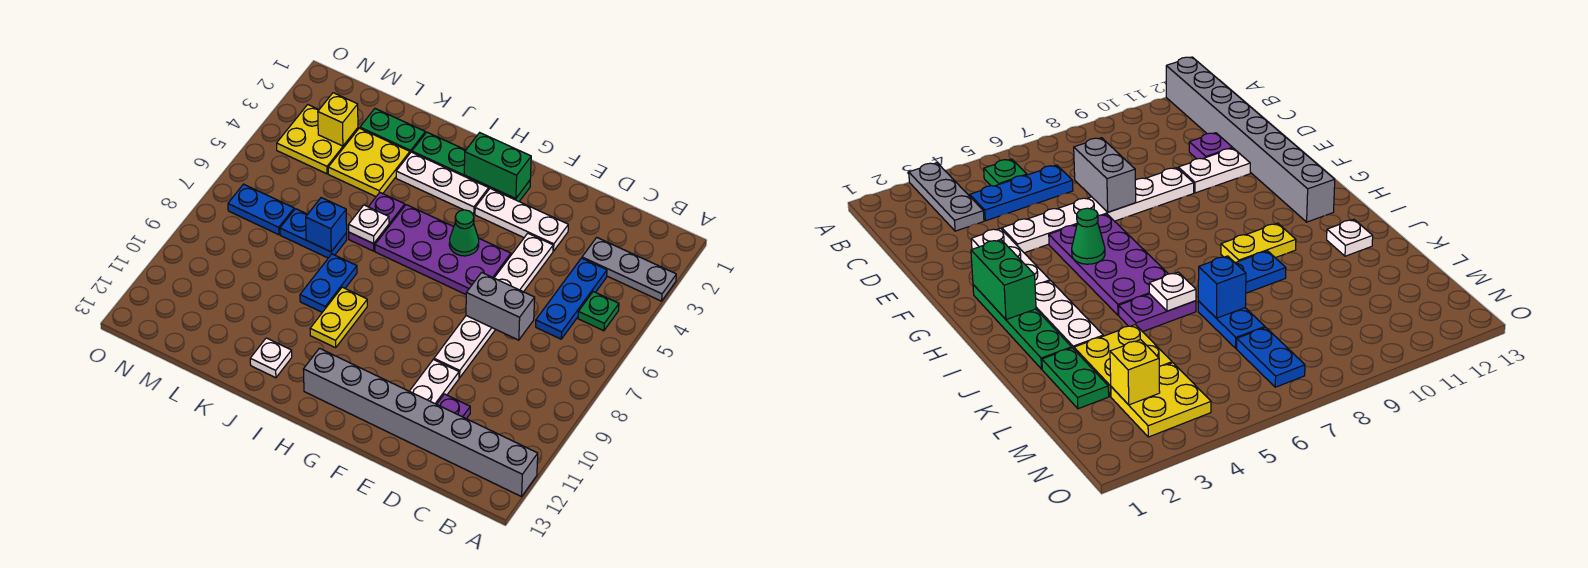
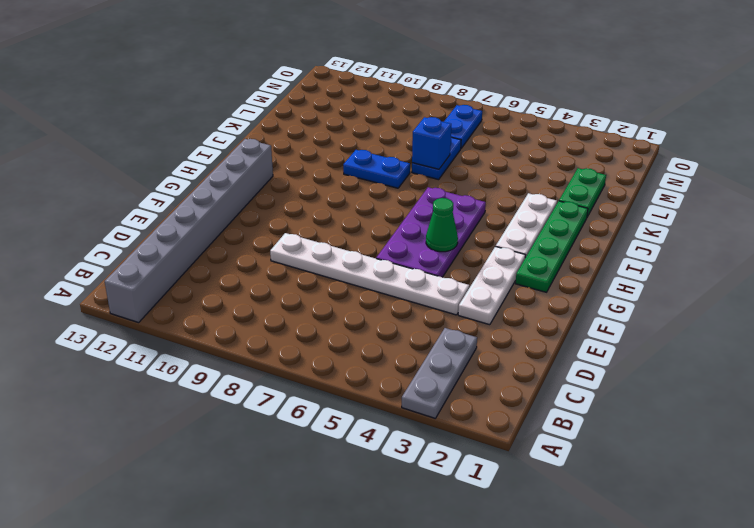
none -> green plate B5 level 1
none -> blue plate C4:C6 level 1
none -> purple plate D11 level 1

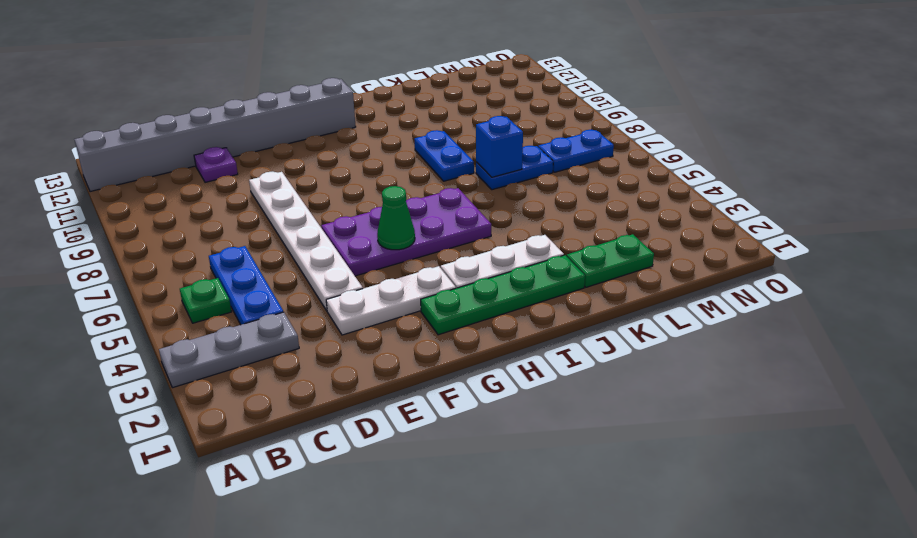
none -> white plate E10:E11 level 1
none -> yellow plate I9:I10 level 1
none -> purple plate J5:J6 level 1

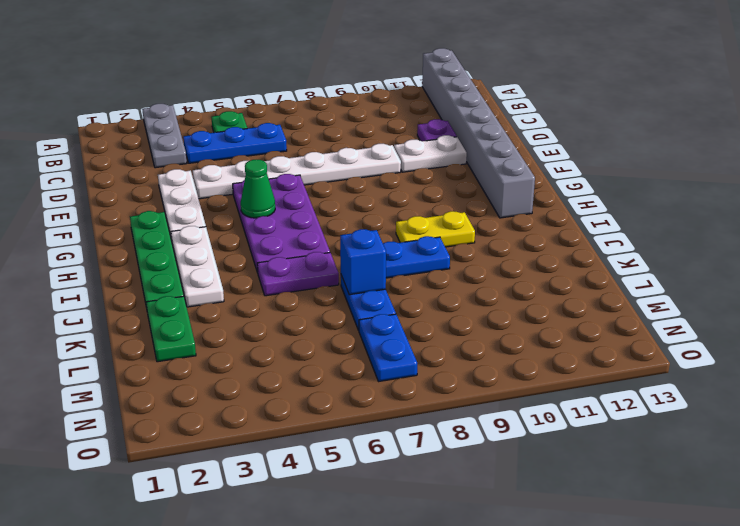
none -> white plate J12 level 1
none -> yellow plate K3:L4 level 1
none -> yellow plate M3:N4 level 1

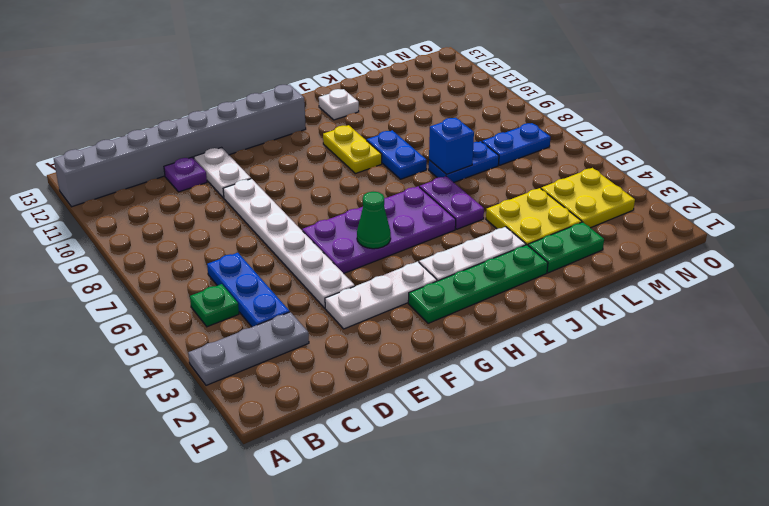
none -> grey brick D7:E7 level 2
none -> green brick G2:H2 level 2
none -> white plate J6 level 2

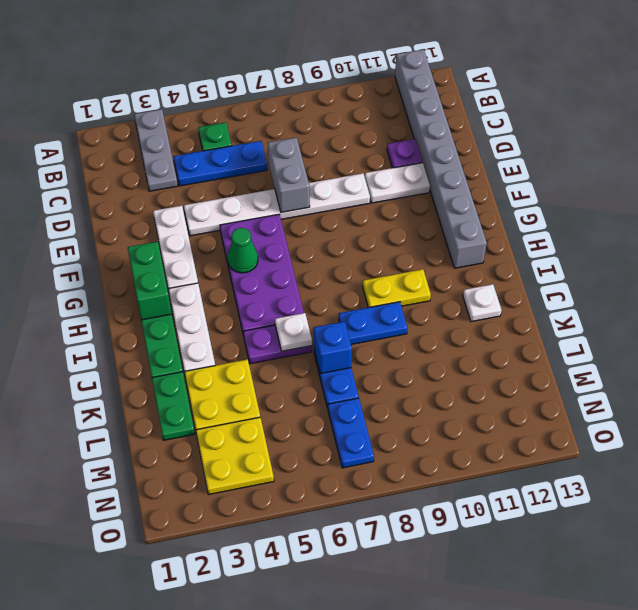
none -> yellow brick M3 level 2

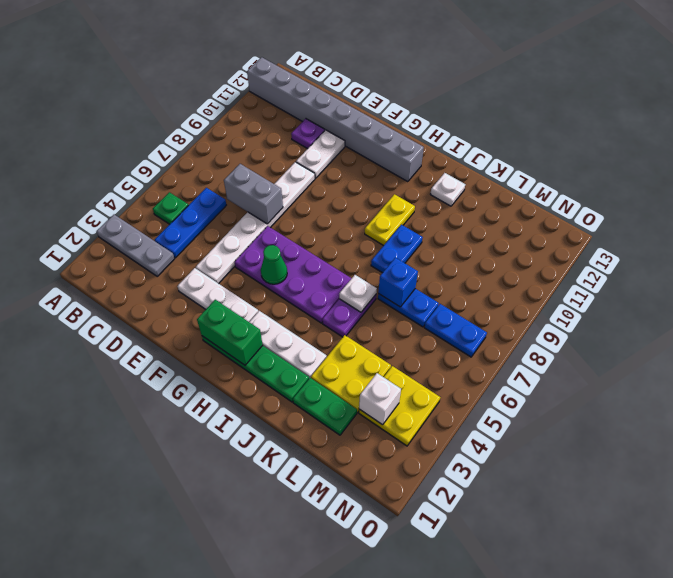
white brick M3 level 2 -> yellow brick M3 level 2

